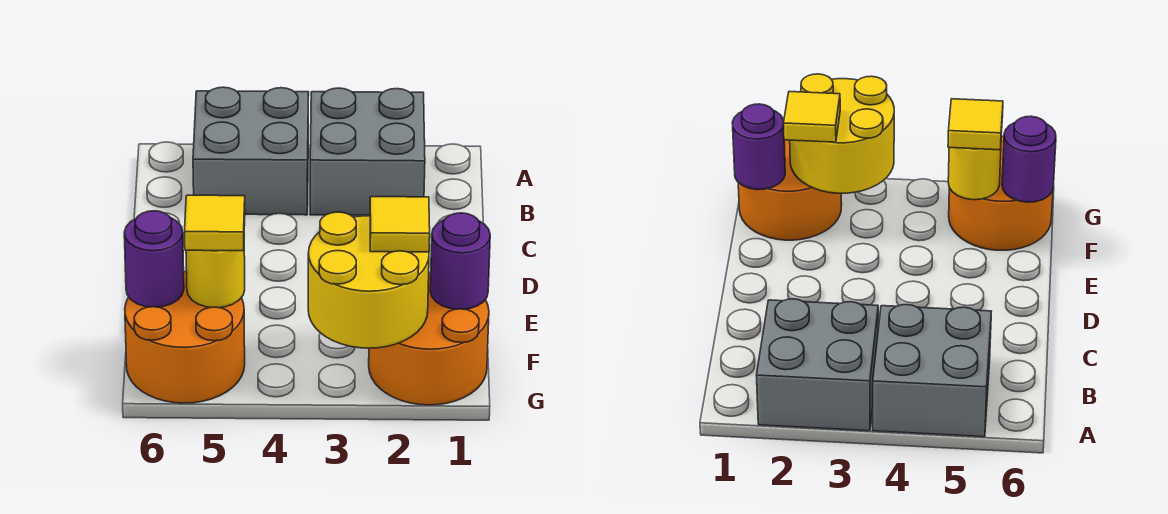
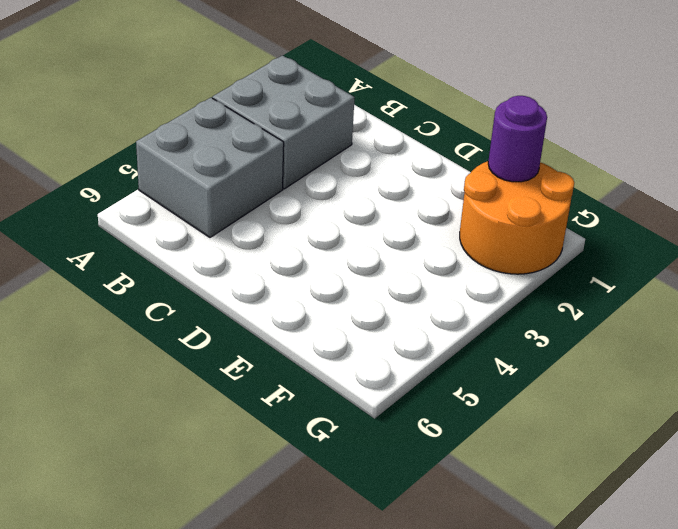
none -> orange round brick F5:G6 level 1
none -> yellow round brick F2:G3 level 2

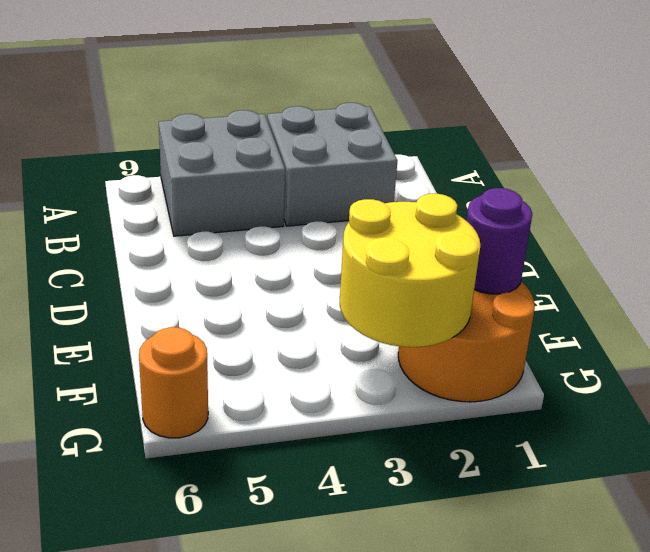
orange round brick G6 level 1 -> orange round brick F5:G6 level 1
none -> yellow round brick F5 level 2
none -> purple round brick F6 level 2

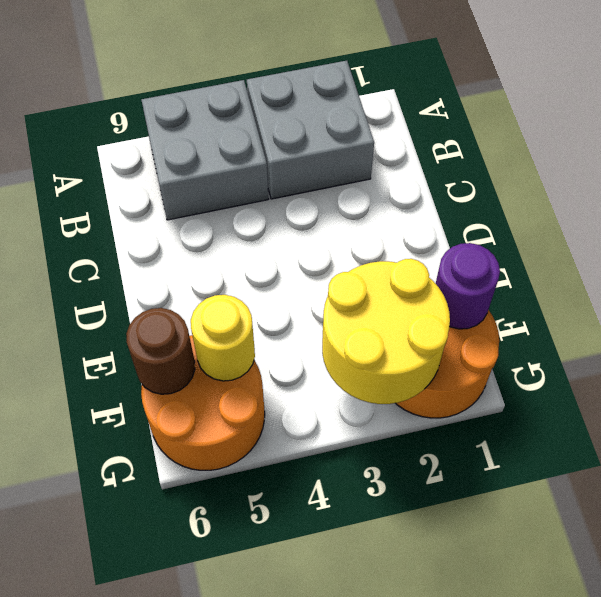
brown round brick F6 level 2 -> purple round brick F6 level 2
none -> yellow tile F2 level 3
none -> yellow tile F5 level 3

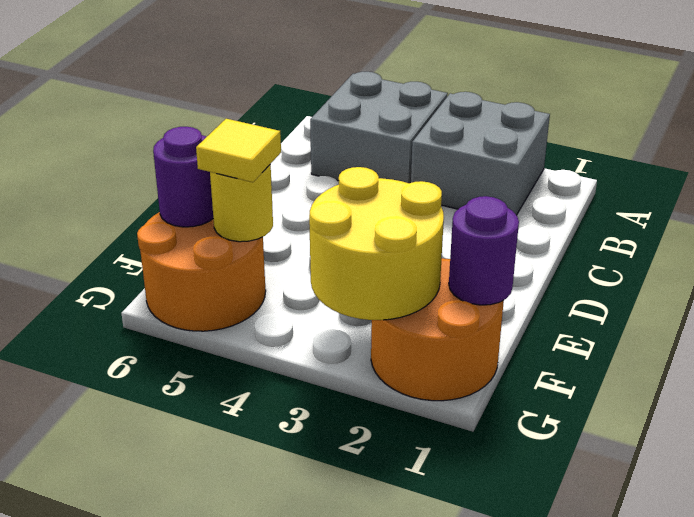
none -> yellow tile F2 level 3

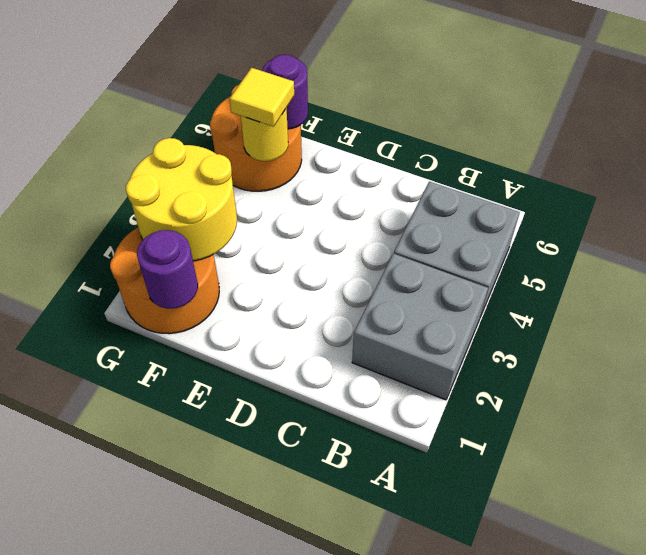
none -> yellow tile F2 level 3

